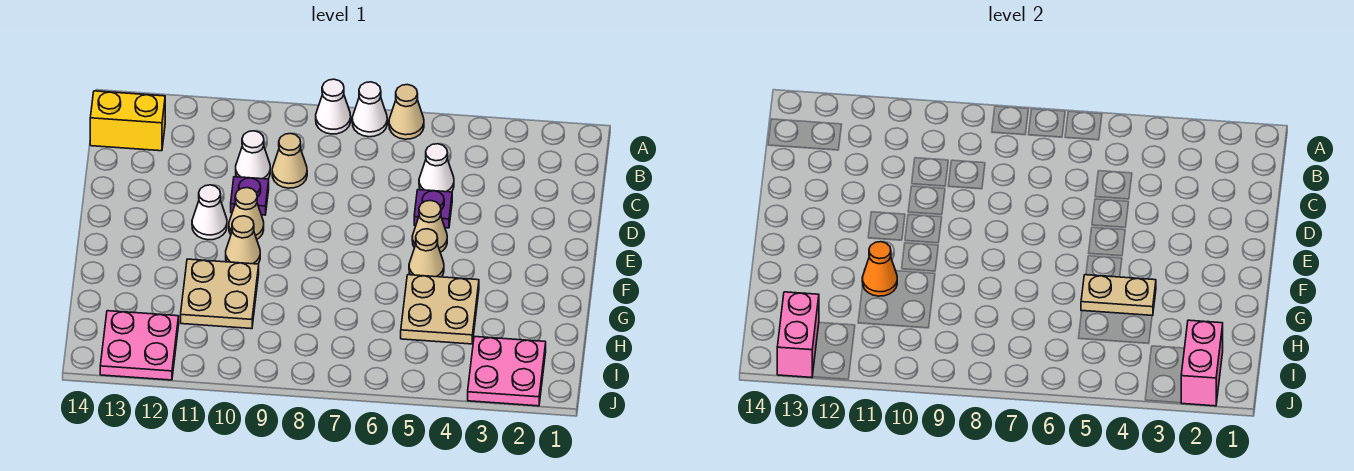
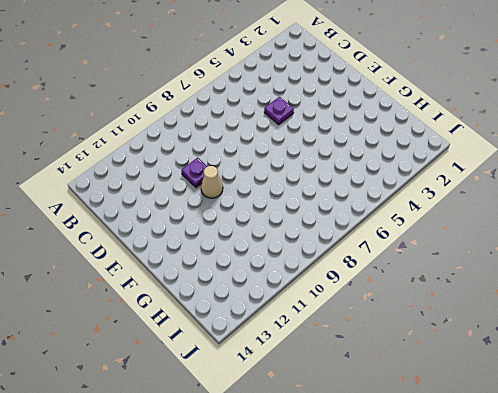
none -> tan cone A6 level 1
none -> white cone A7 level 1
none -> white cone A8 level 1

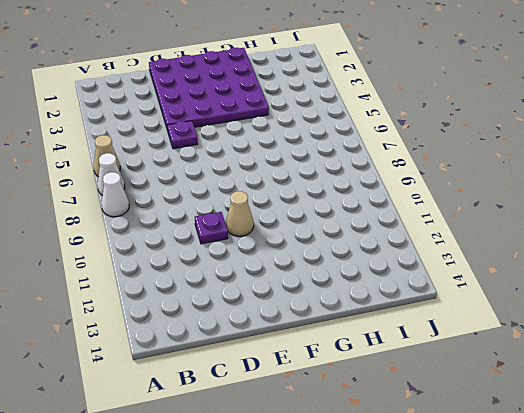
purple plate D1:G4 level 1 -> tan plate G4:H5 level 1
none -> yellow brick B13:B14 level 1
none -> white cone C5 level 1
none -> tan cone C9 level 1

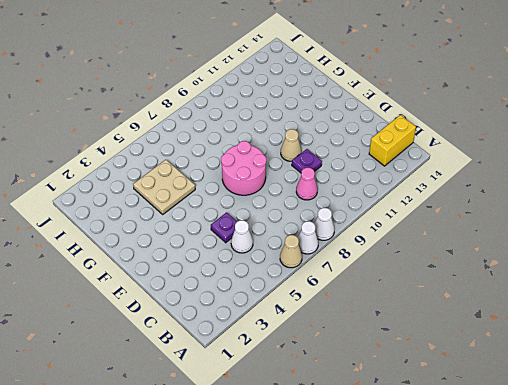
pink cone C9 level 1 -> tan cone C9 level 1
pink round brick E7:F8 level 1 -> none
none -> white cone C10 level 1
none -> tan cone E5 level 1
none -> white cone E11 level 1

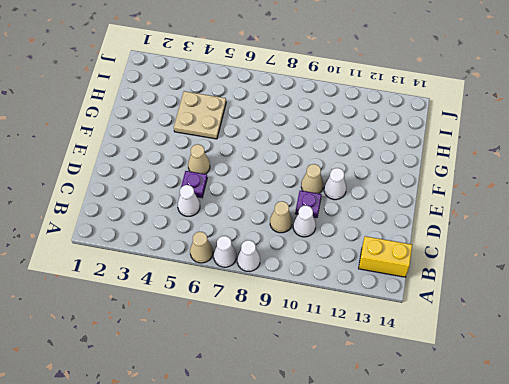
none -> tan cone F5 level 1
none -> tan cone F10 level 1
none -> tan plate G10:H11 level 1

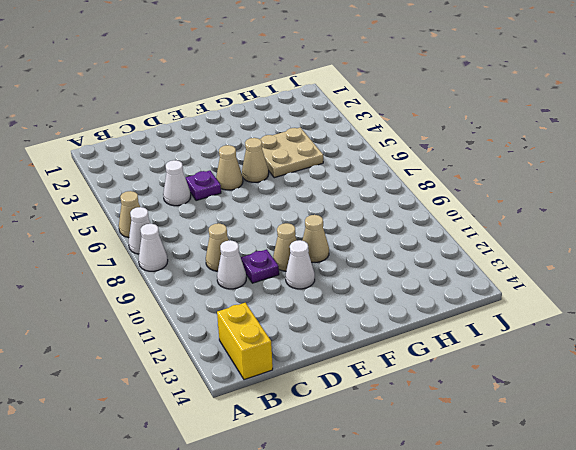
none -> tan plate G10:H11 level 1
none -> pink plate I2:J3 level 1
none -> pink plate I12:J13 level 1

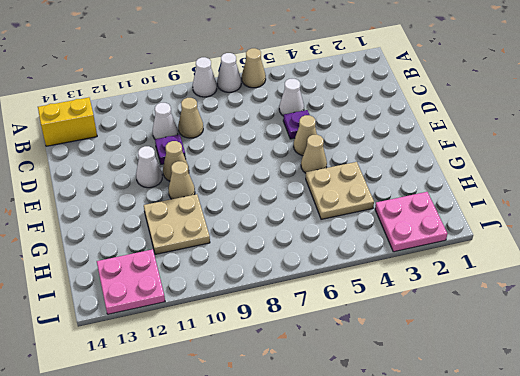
none -> tan plate G4:G5 level 2
none -> orange cone G11 level 2
none -> pink brick I2:J2 level 2

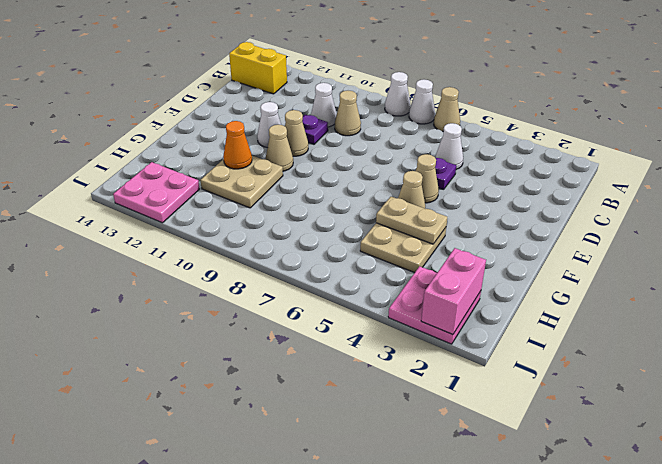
none -> pink brick I13:J13 level 2

